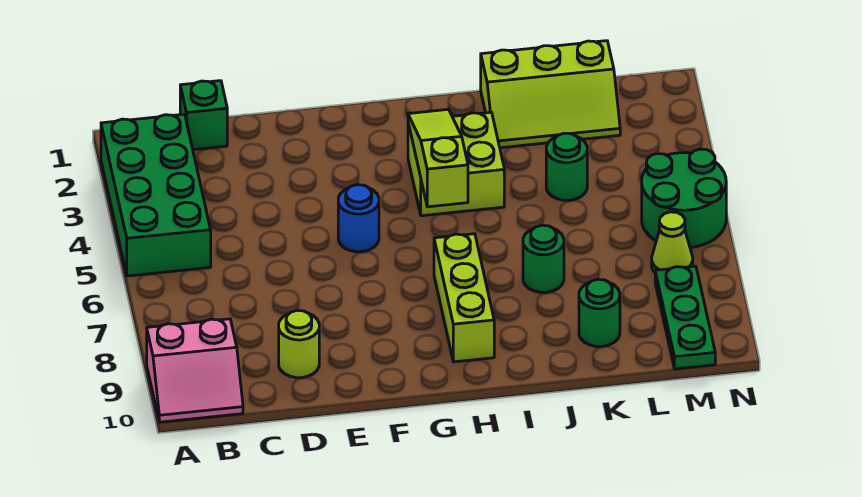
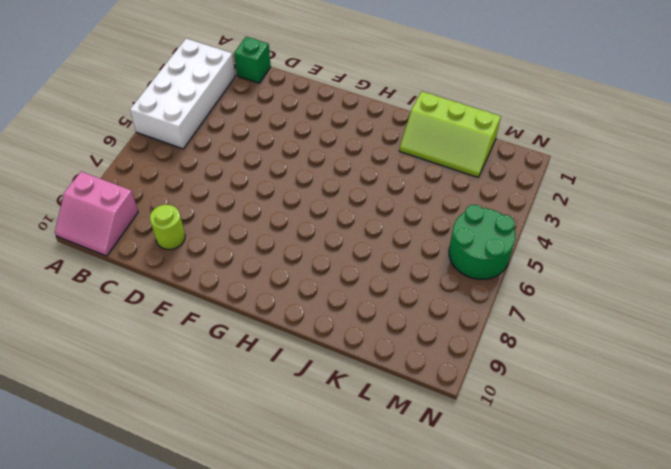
white brick A2:B5 level 1 -> green brick A2:B5 level 1
none -> blue round brick F5 level 1
none -> lime brick H3:I4 level 1
none -> lime brick H7:H9 level 1

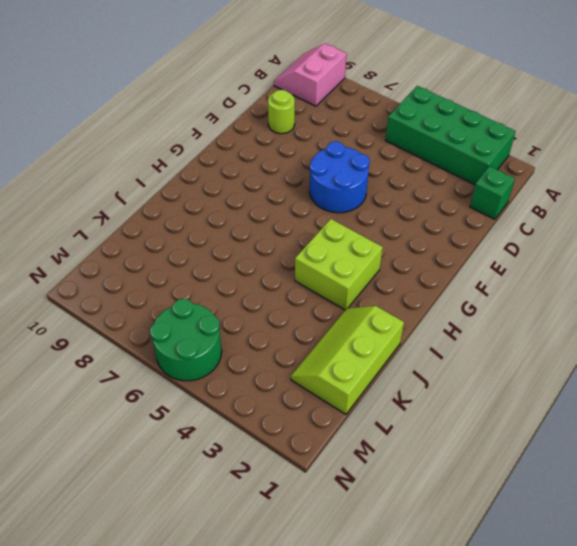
blue round brick E5:F6 level 1 -> blue round brick F5 level 1
none -> lime brick H7:H9 level 1
none -> green round brick J7 level 1
none -> green round brick K4 level 1

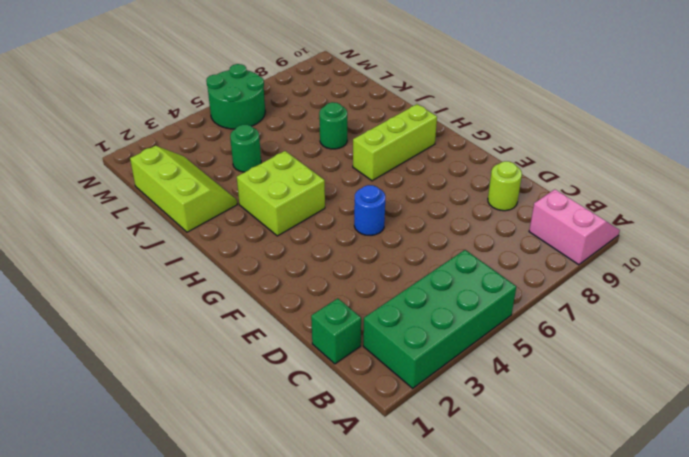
none -> green round brick K9 level 1
none -> lime cone M7 level 1
none -> green plate M8:M10 level 1

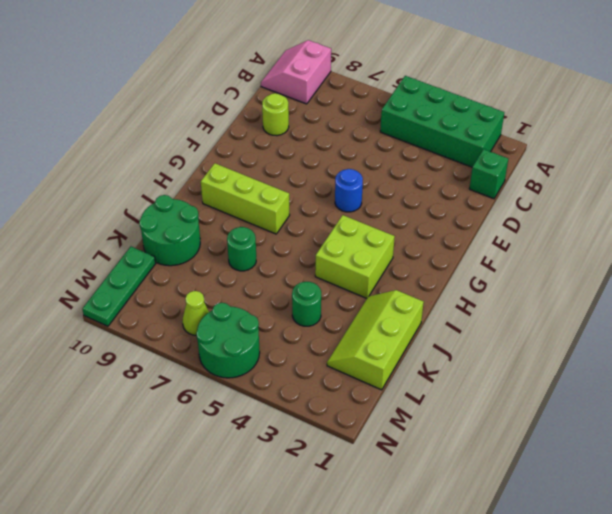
green round brick J9:K10 level 1 -> green round brick K9 level 1
green plate L10:N10 level 1 -> green plate M8:M10 level 1
none -> lime slope H3:H5 level 2 top 5

